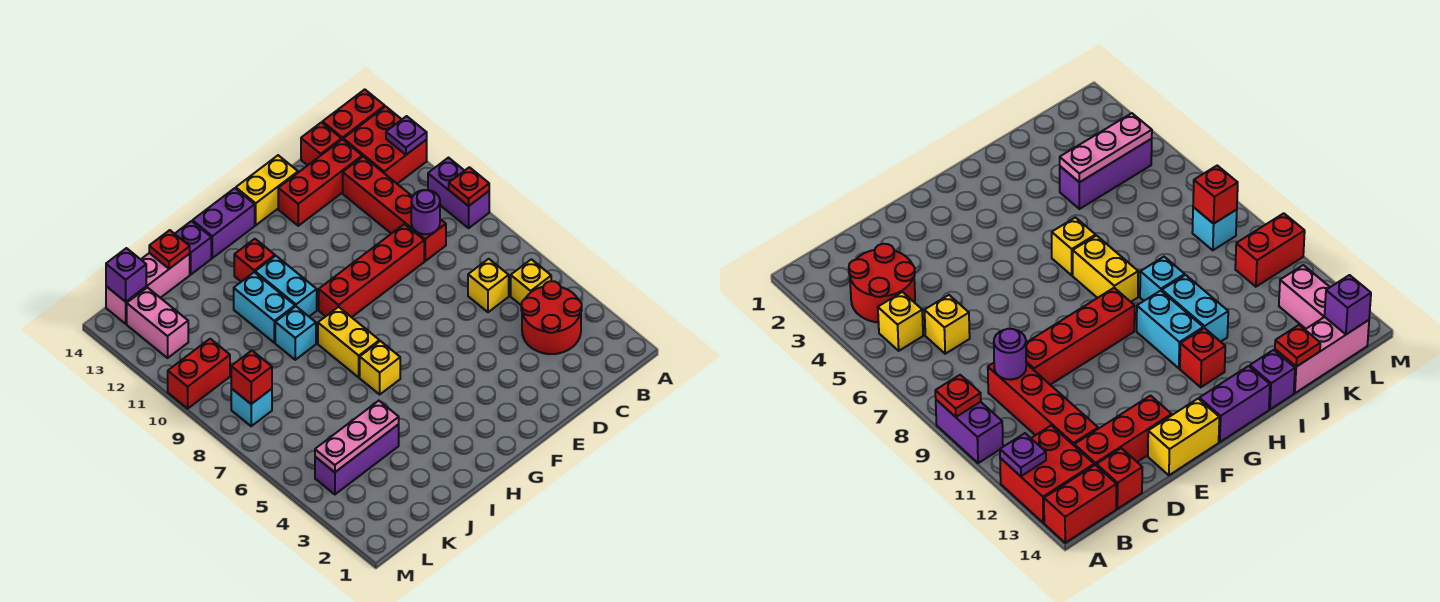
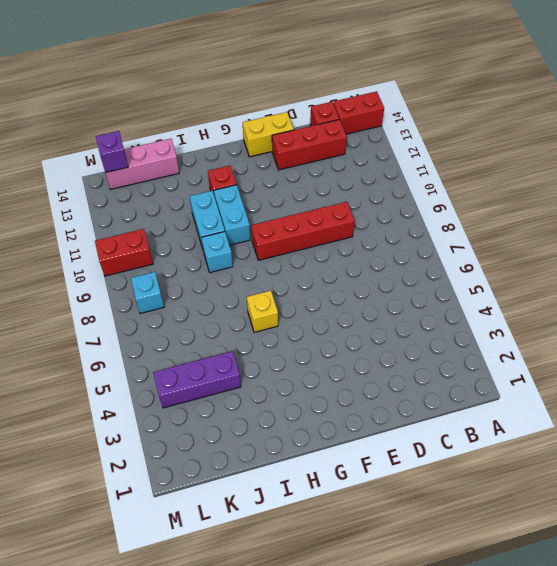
none -> purple brick A9:A10 level 1
none -> red brick A12:B13 level 1
none -> red round brick B3:C4 level 1
none -> yellow brick B5 level 1

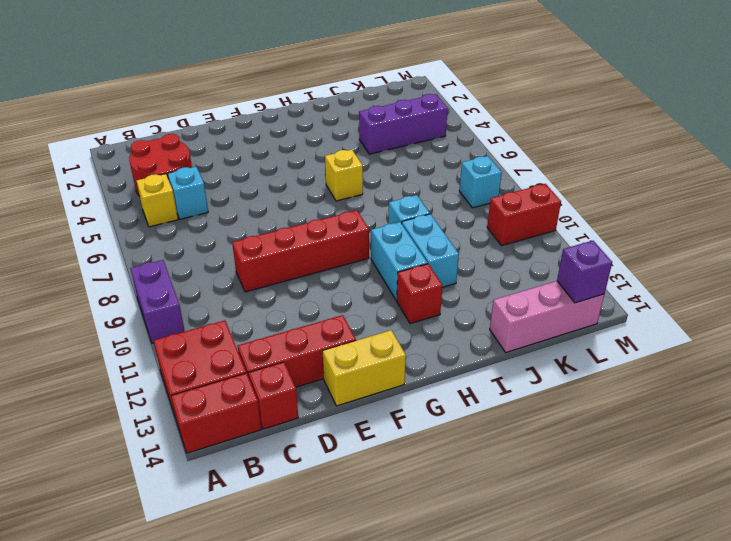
cyan brick C5 level 1 -> none
none -> yellow brick C6 level 1
none -> red brick C9:C12 level 1
none -> purple brick G14:H14 level 1
none -> yellow brick H7:H8 level 1

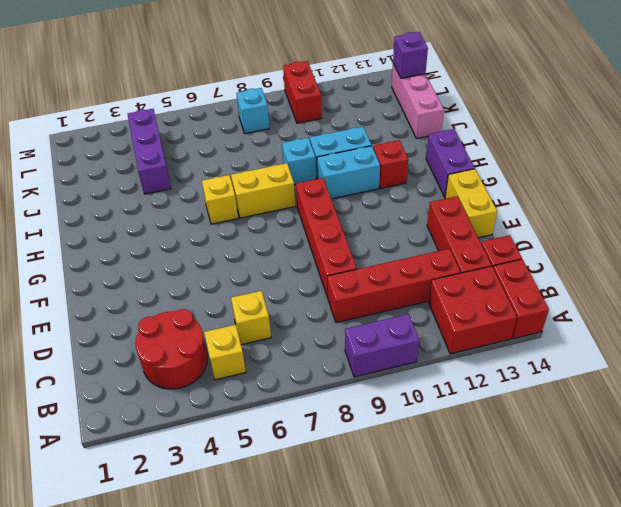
none -> purple brick I14 level 1
none -> pink brick L12:L13 level 1
none -> red plate A9 level 2
none -> purple plate A12 level 2

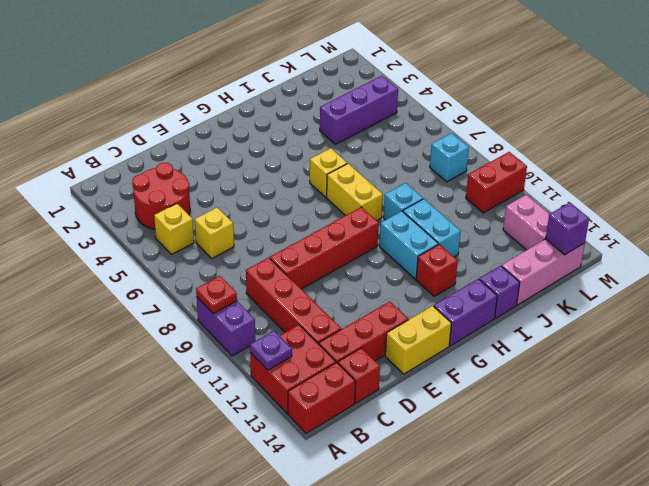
none -> purple round brick C9 level 2
none -> pink plate J4:L4 level 2
none -> red plate J14 level 2
none -> red brick L8 level 2

